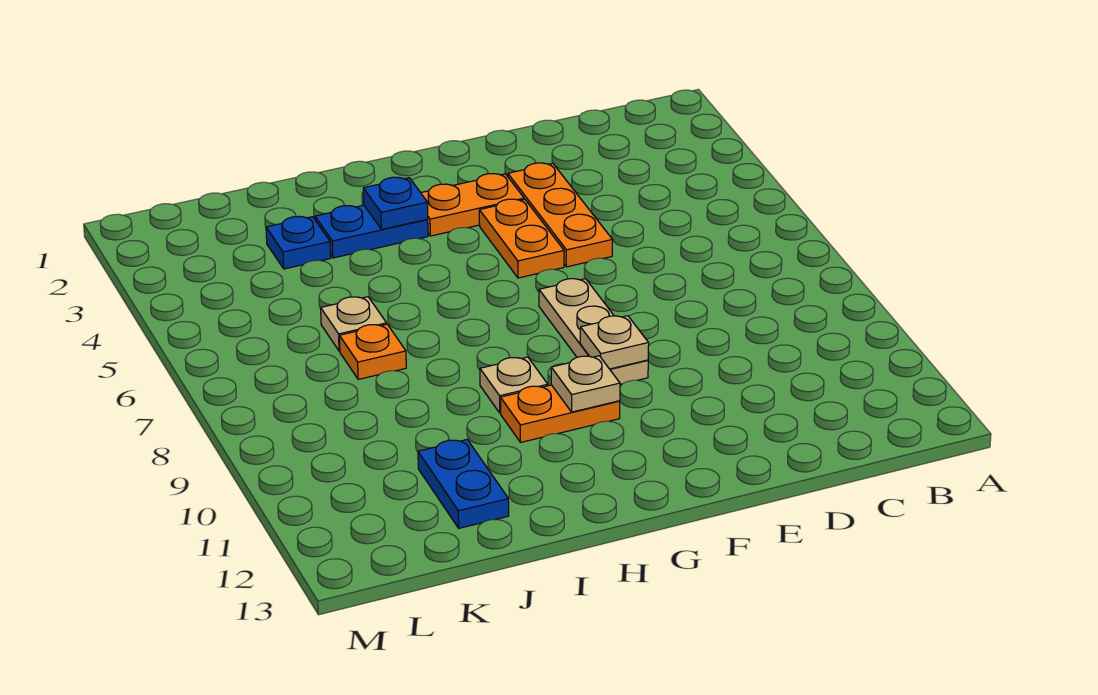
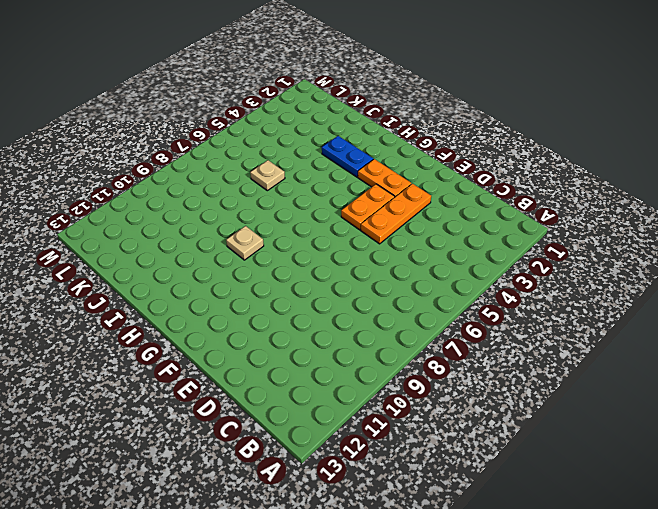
none -> tan plate F7:F9 level 1
none -> orange plate G10:H10 level 1
none -> blue plate J3 level 1

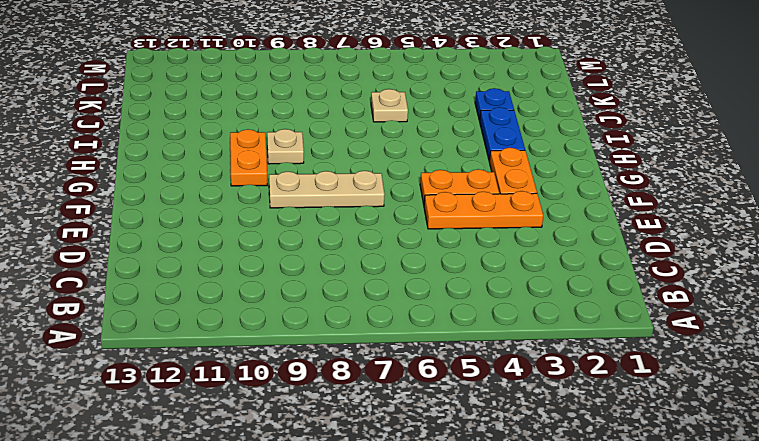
none -> orange plate J7 level 1
none -> blue plate J11:J12 level 1
none -> tan plate F9 level 2

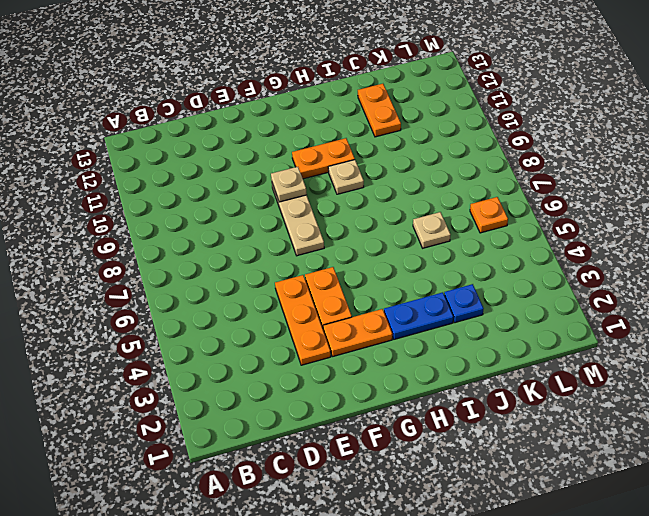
orange plate J11:J12 level 1 -> blue plate J11:J12 level 1
orange plate L6 level 1 -> orange plate J7 level 1
none -> tan plate G10 level 2
none -> blue plate H3 level 2

